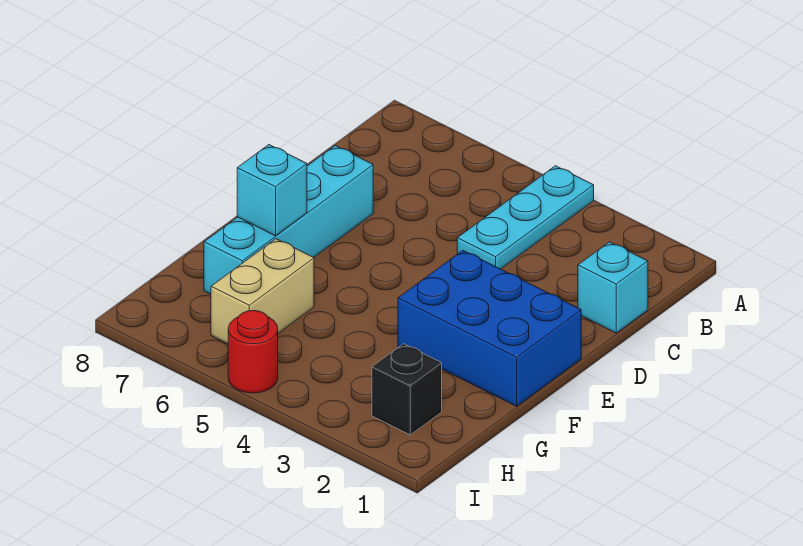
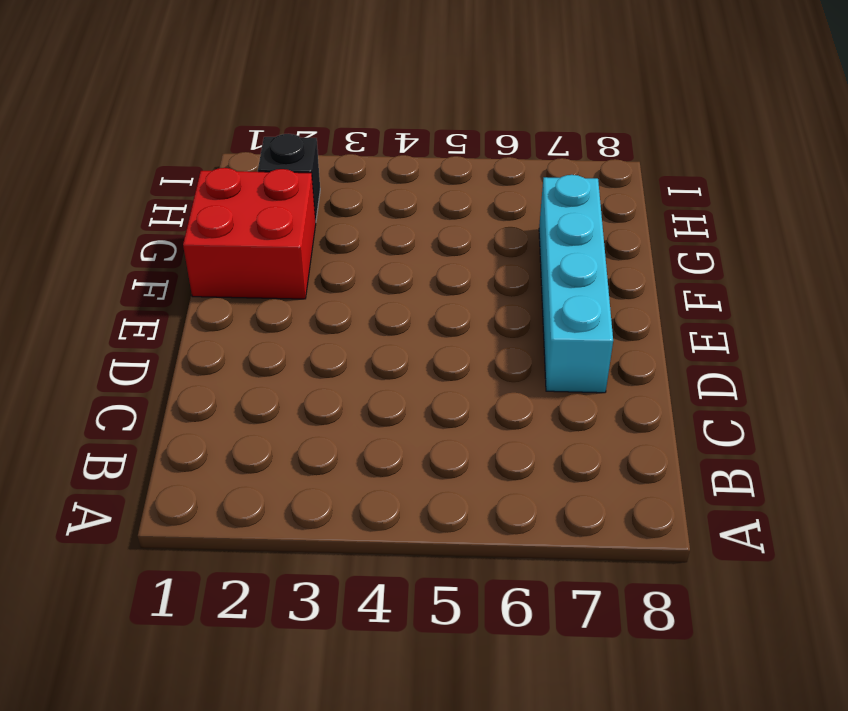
red brick F1:G2 level 1 -> blue brick E1:F3 level 1
none -> cyan plate A4:C4 level 1
none -> cyan brick C1 level 1

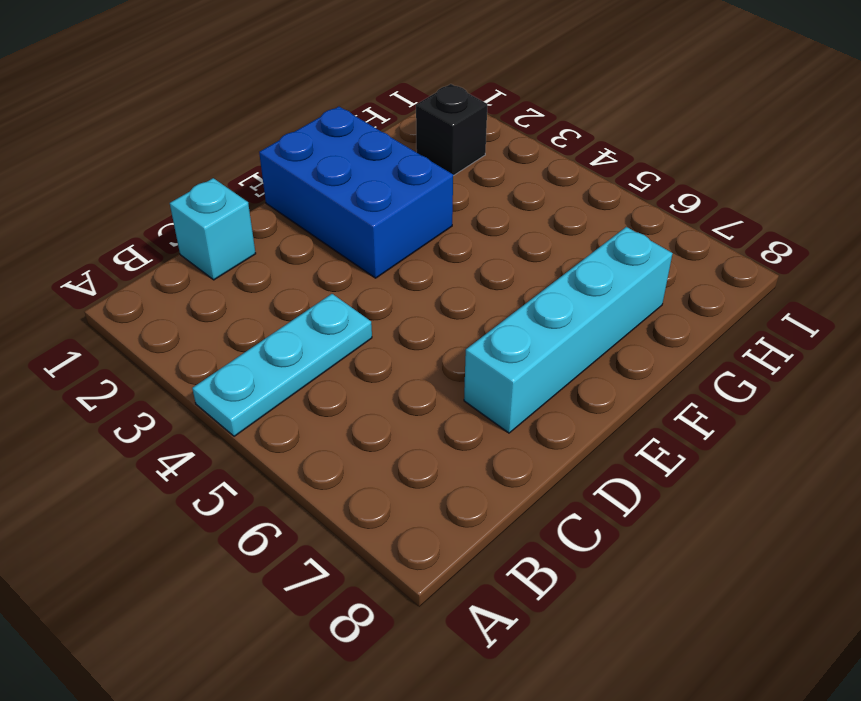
none -> tan brick G6:H6 level 1
none -> red round brick I5 level 1

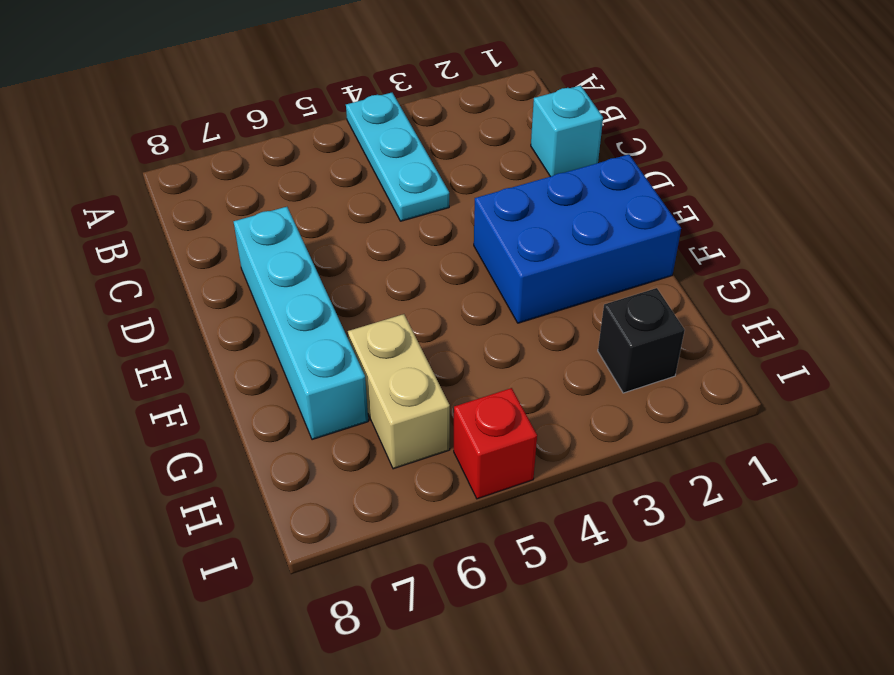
red brick I5 level 1 -> red round brick I5 level 1
none -> cyan brick F7 level 2

